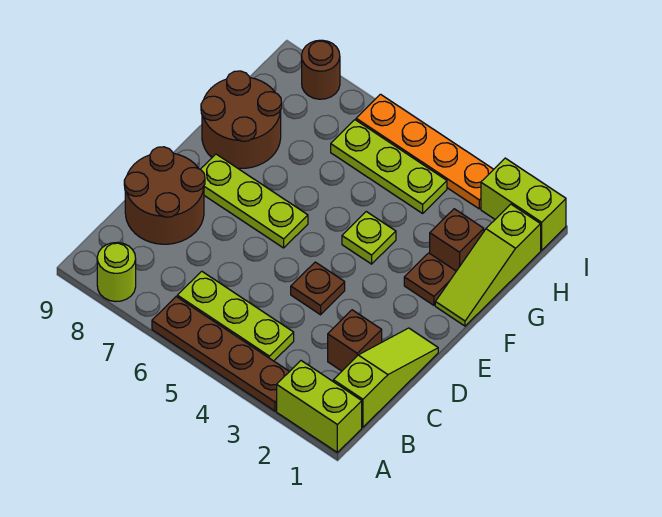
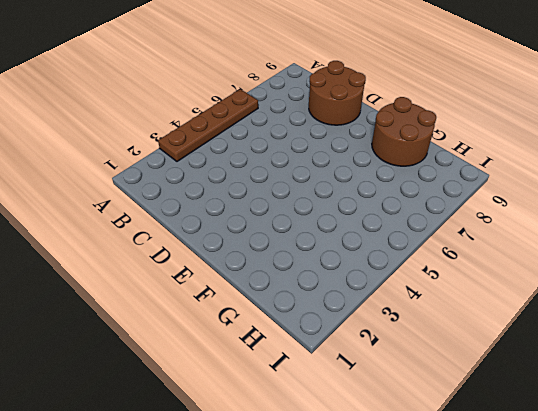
none -> lime brick A1:A2 level 1
none -> lime round brick A8 level 1
none -> lime slope B1:D1 level 1 top B

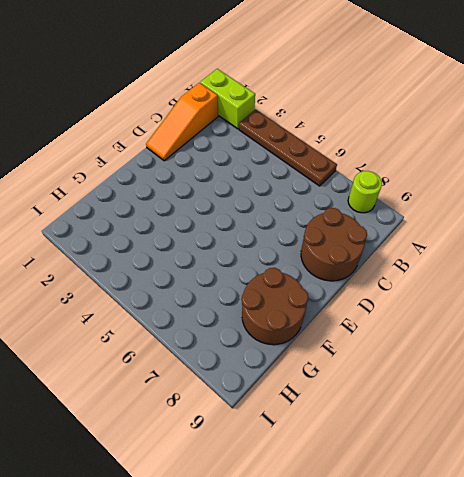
orange slope B1:D1 level 1 top B -> lime slope B1:D1 level 1 top B
none -> lime plate B4:B6 level 1
none -> brown brick C2 level 1
none -> brown plate D4 level 1

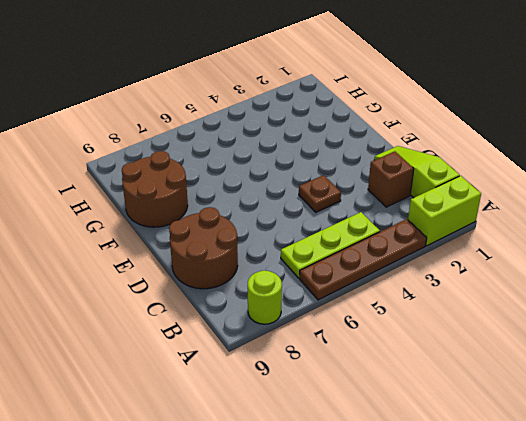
none -> lime plate E6:E8 level 1
none -> lime slope F1:H1 level 1 top H
none -> brown plate F2 level 1

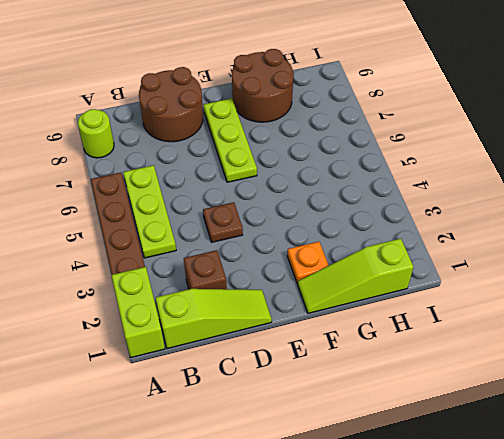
orange plate F2 level 1 -> brown plate F2 level 1
none -> lime plate F4 level 1
none -> brown brick G2 level 1
none -> lime plate H4:H6 level 1

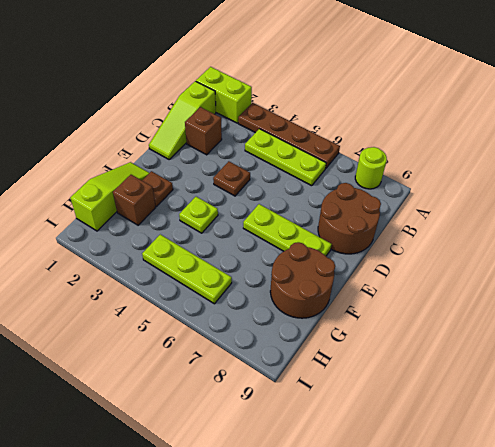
none -> lime brick I1:I2 level 1
none -> orange plate I3:I6 level 1
none -> brown round brick I8 level 1

